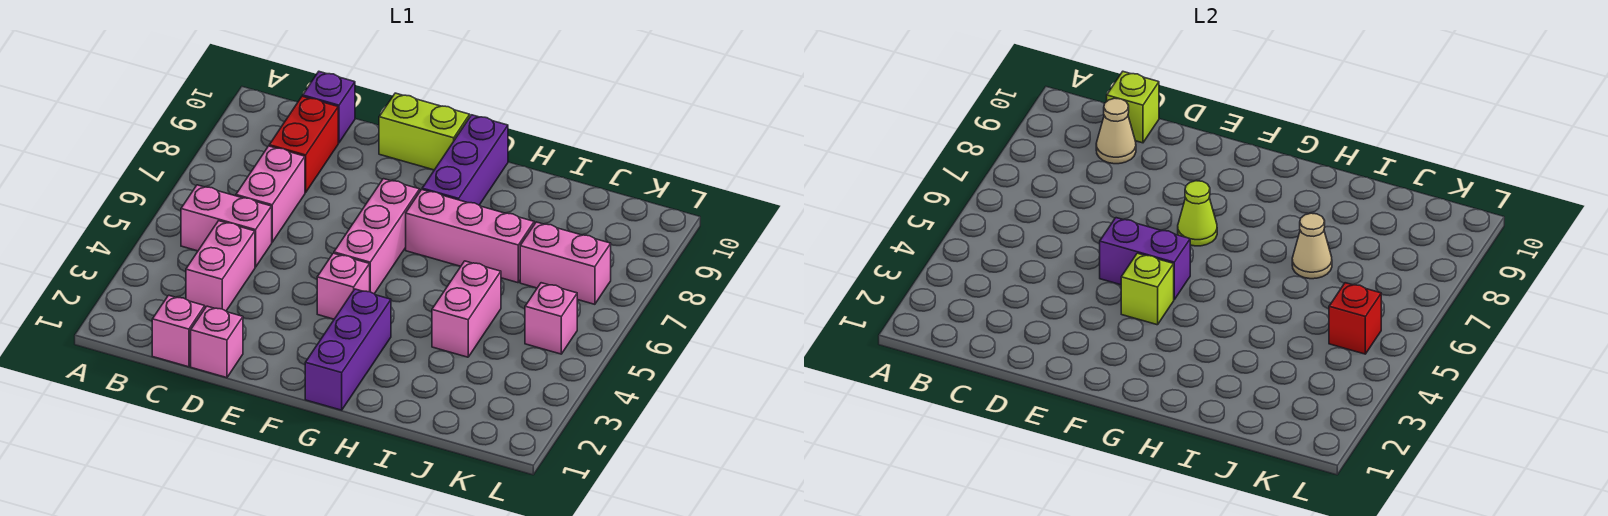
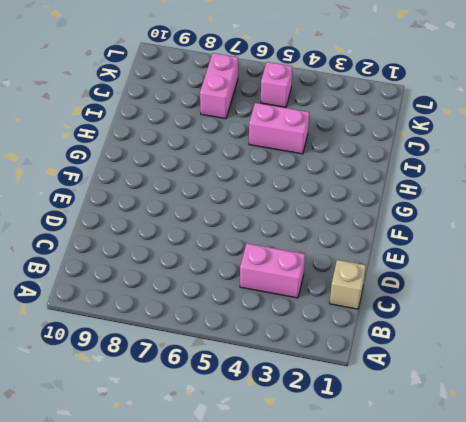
tan brick C1 level 1 -> pink brick C1 level 1
none -> pink brick B5:C5 level 1
none -> pink brick C6:C7 level 1
none -> red brick C8:C9 level 1

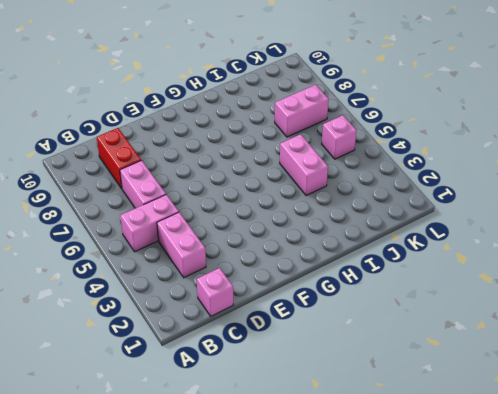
none -> purple brick C10 level 1
none -> pink brick D1 level 1
none -> lime brick E10:F10 level 1

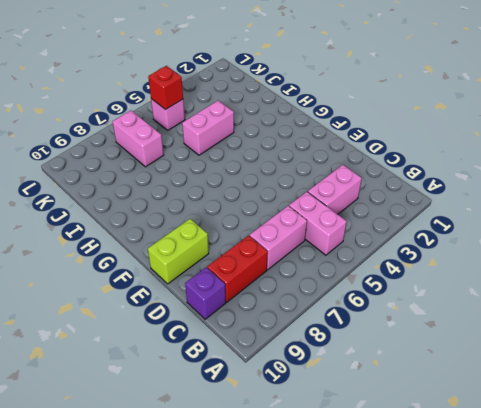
lime brick E9:E10 level 1 -> lime brick E10:F10 level 1
none -> pink brick C1 level 1
none -> pink brick D1 level 1
none -> pink brick F4 level 1

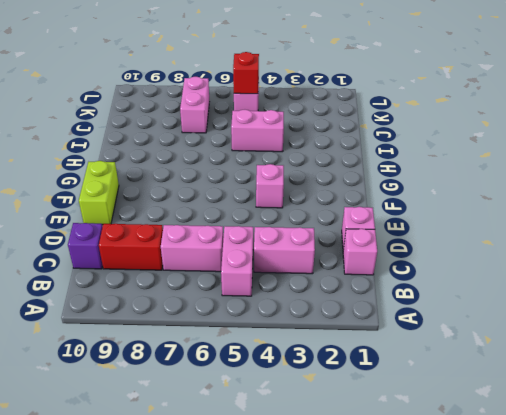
none -> pink brick F5:F7 level 1
none -> purple brick G1:G3 level 1
none -> pink brick G7:I7 level 1

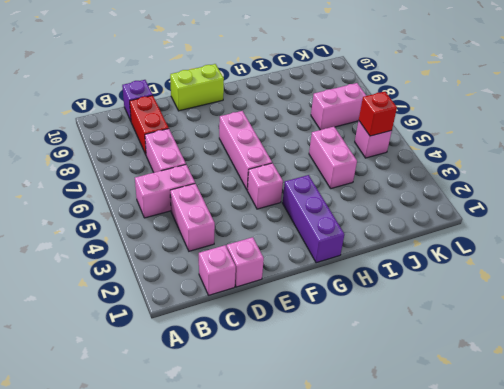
none -> pink brick G7:I7 level 1
none -> purple brick G8:G10 level 1
none -> tan cone C9 level 2

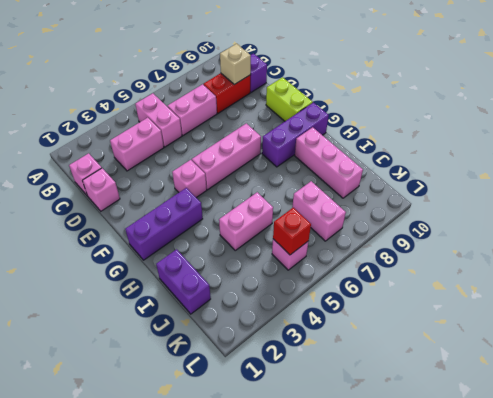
tan brick C9 level 2 -> tan cone C9 level 2
pink brick H9:J9 level 1 -> pink brick G7:I7 level 1
purple brick I1:J1 level 1 -> purple brick E5:F5 level 2
none -> lime brick C10 level 2
none -> lime brick F4 level 2
none -> lime cone F7 level 2

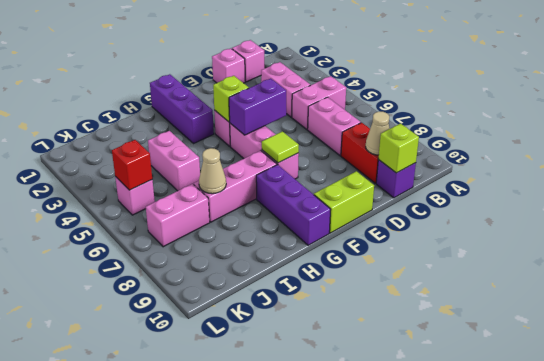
lime tile F7 level 2 -> lime cone F7 level 2

